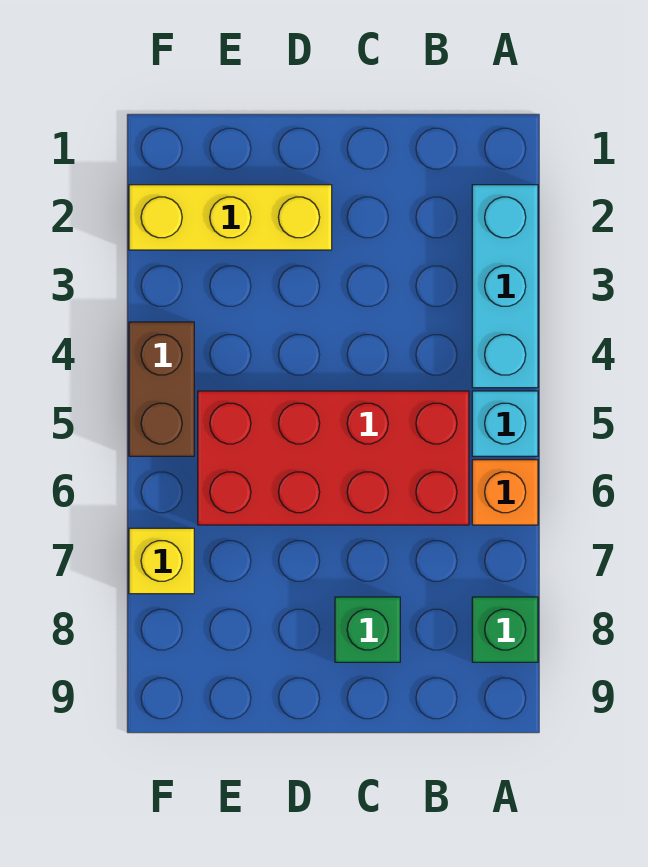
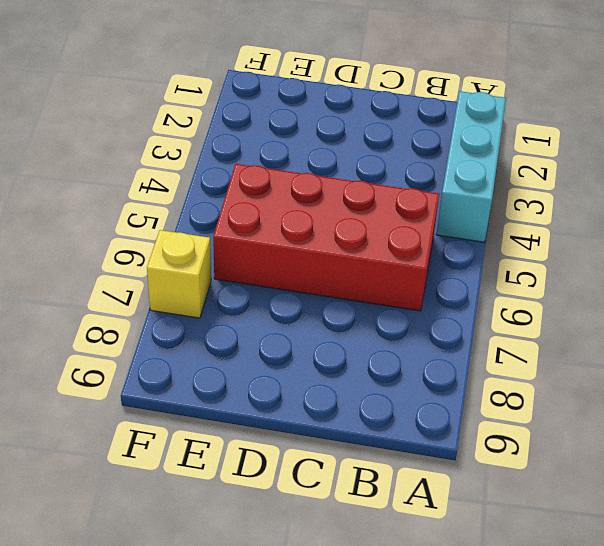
none -> cyan brick A5 level 1
none -> orange brick A6 level 1

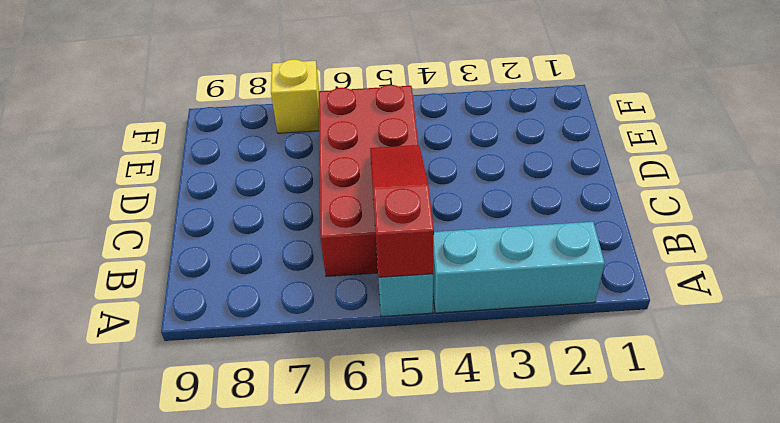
red slope A5:C5 level 2 top A -> none
none -> orange brick A6 level 1
none -> green brick A8 level 1

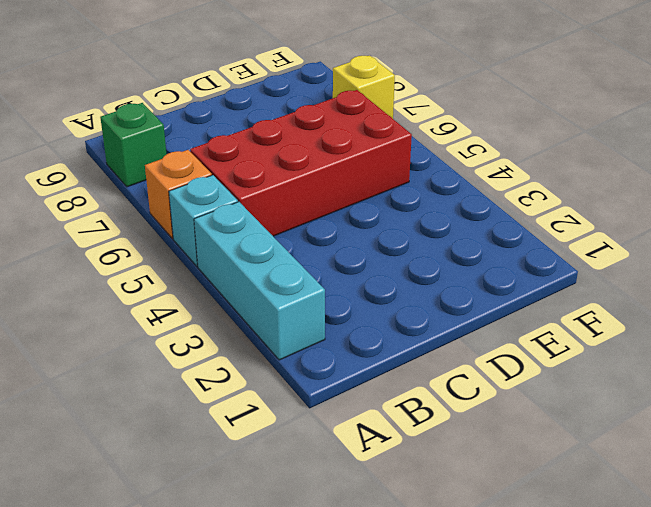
none -> green brick C8 level 1
none -> yellow brick D2:F2 level 1

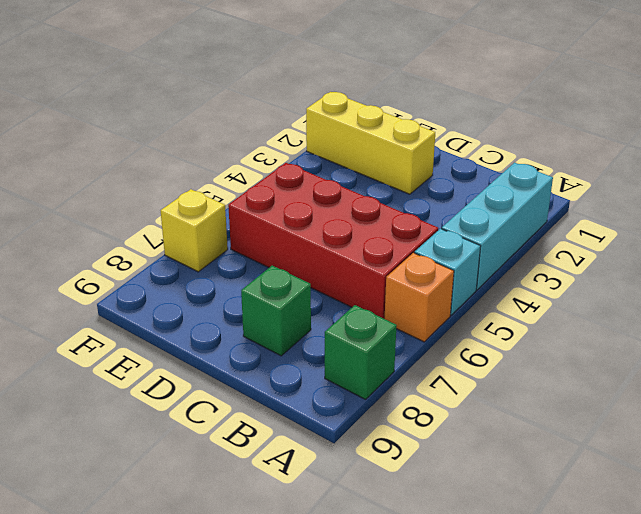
none -> brown brick F4:F5 level 1

